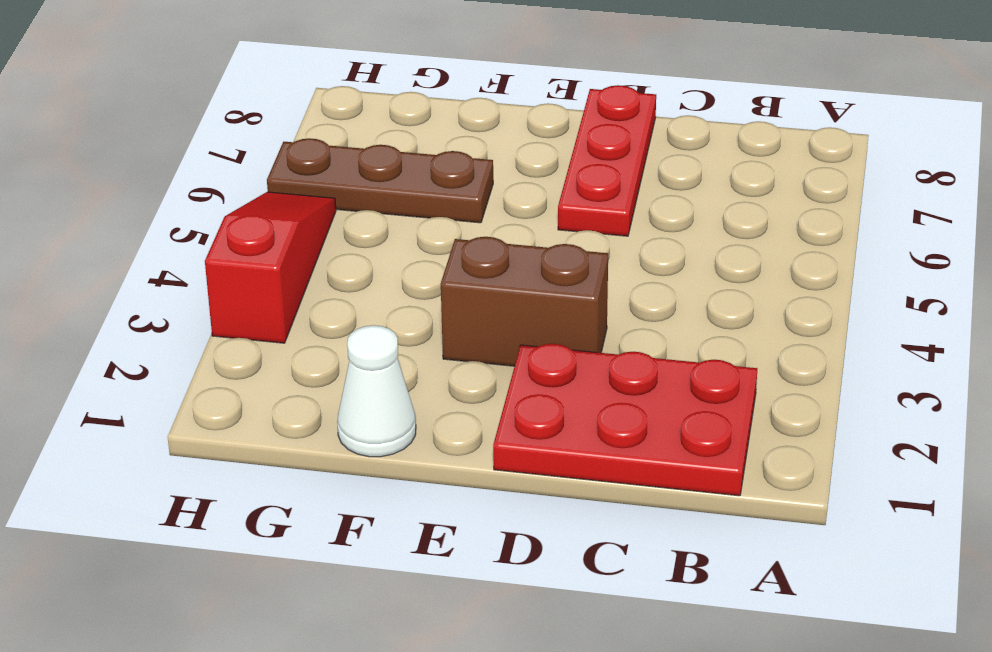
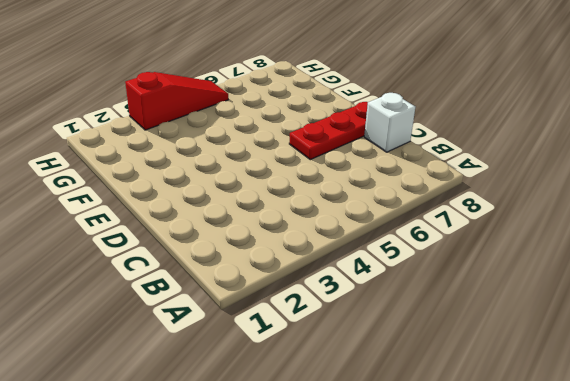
white brick C8 level 1 -> none
none -> red plate B1:D2 level 1
none -> brown brick D3:E3 level 1

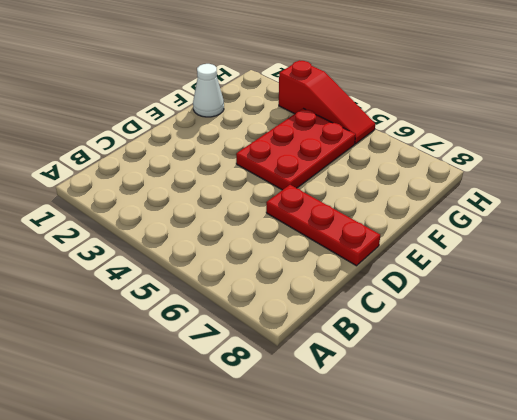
red plate E4:G5 level 1 -> red plate B1:D2 level 1
none -> brown brick D3:E3 level 1
none -> brown plate F6:H6 level 1

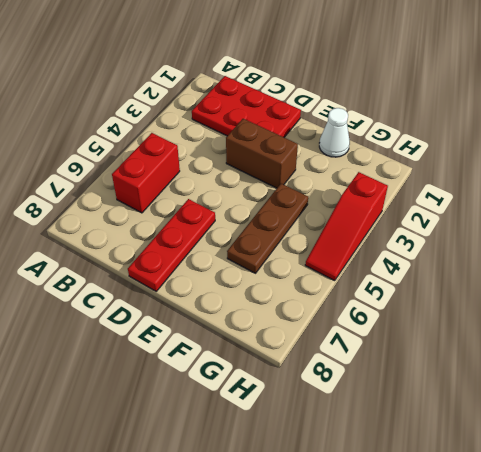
red brick B5:B6 level 1 -> none
brown plate F4:F6 level 1 -> brown plate F6:H6 level 1

